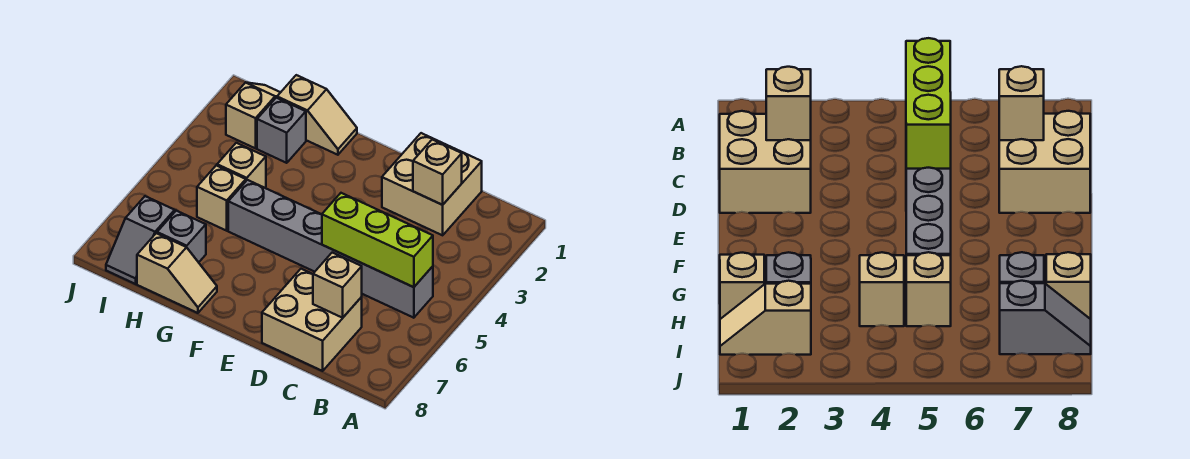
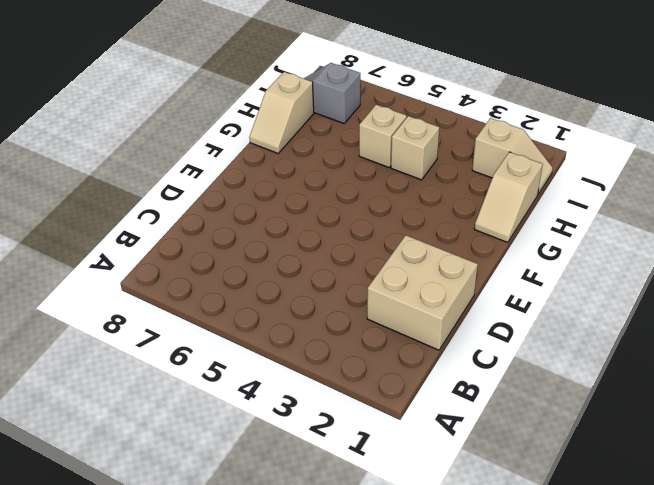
none -> grey brick B5:G5 level 1
none -> tan brick C7:D8 level 1
none -> grey brick H2 level 1

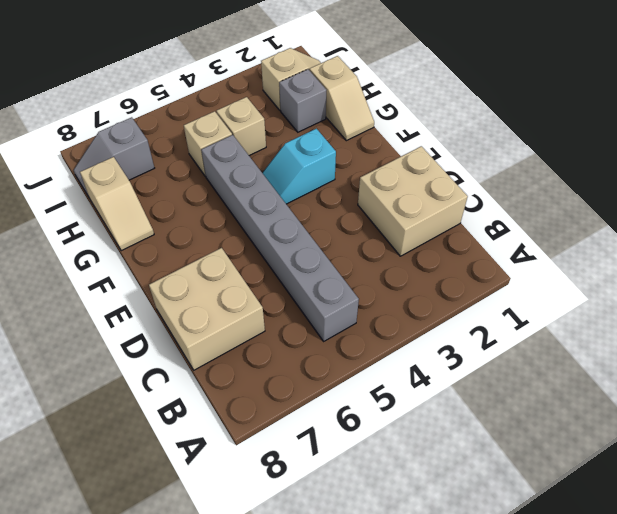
cyan slope F3:F4 level 1 top 3 -> none
none -> grey brick H7 level 1
none -> lime brick B5:D5 level 2
none -> tan brick C2 level 2

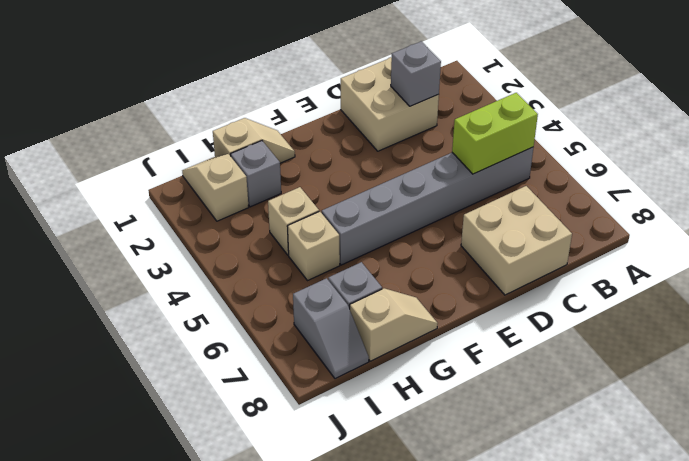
lime brick B5:C5 level 2 -> lime brick B5:D5 level 2
grey brick C2 level 2 -> tan brick C2 level 2
none -> tan brick C7 level 2

